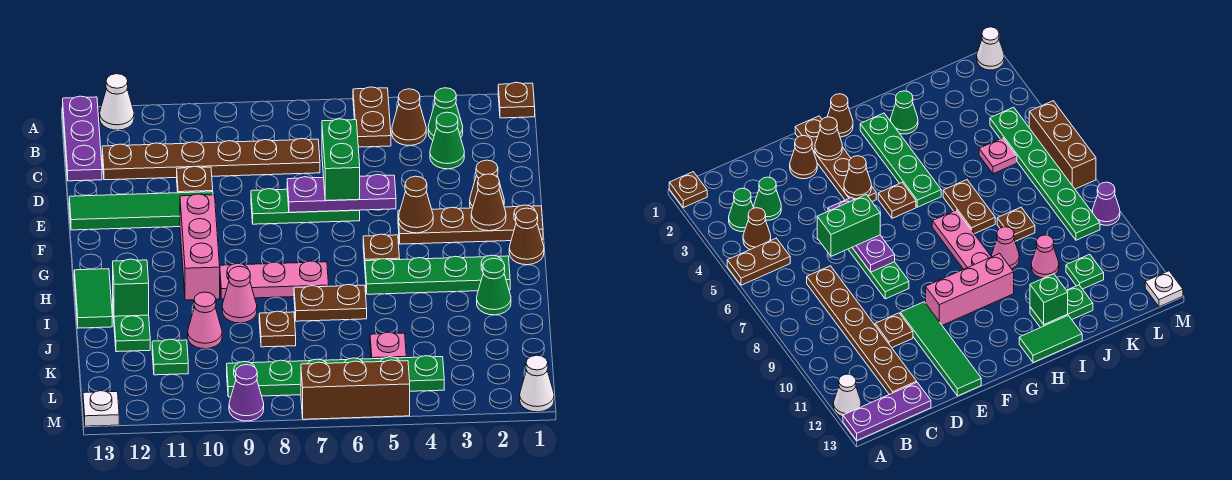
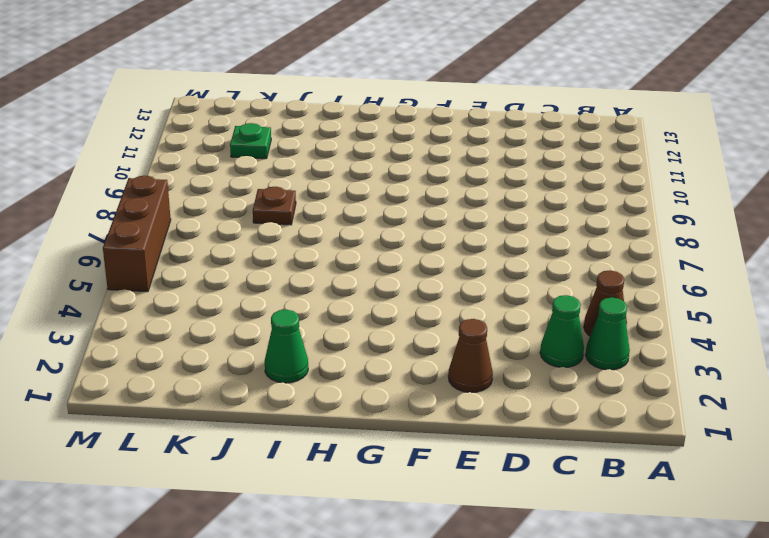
none -> brown plate A1 level 1
none -> brown plate A5:B5 level 1
none -> white cone A12 level 1
none -> purple plate A13:C13 level 1

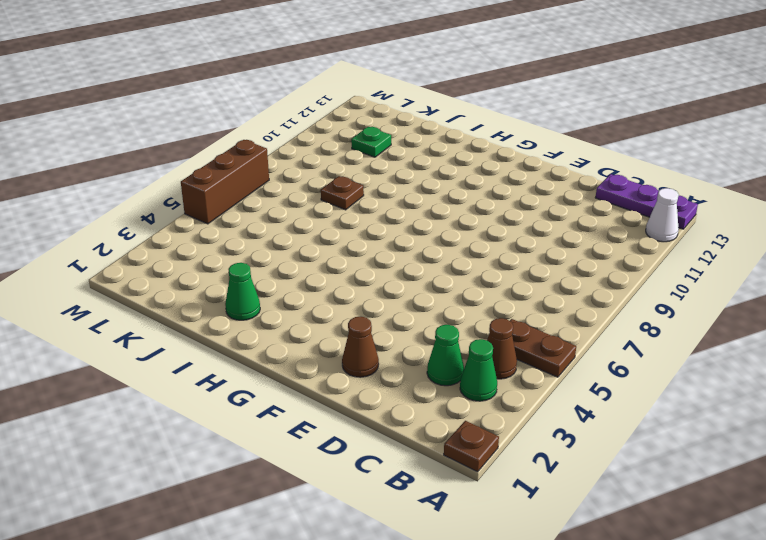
none -> brown plate C7:C12 level 1
none -> brown plate D10 level 1
none -> green plate E6:E8 level 1
none -> green tile E10:E13 level 1

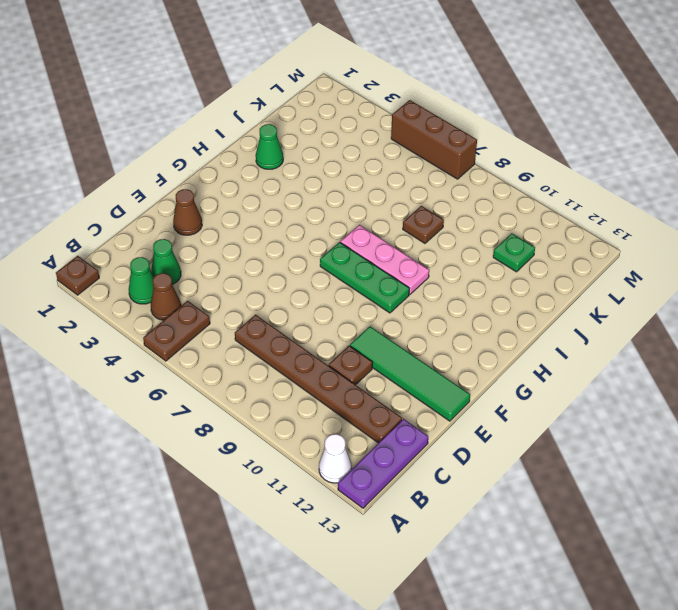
green plate G7:G9 level 1 -> green plate E6:E8 level 1
none -> brown plate F1:F4 level 1
none -> pink brick F10:H10 level 1
none -> brown cone G1 level 1
none -> brown plate G5 level 1

